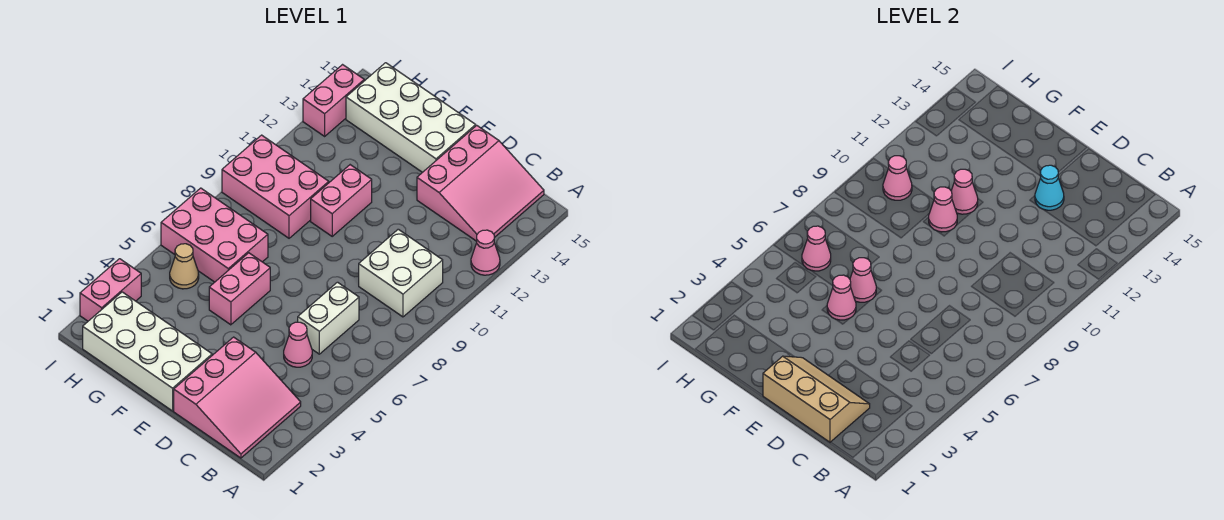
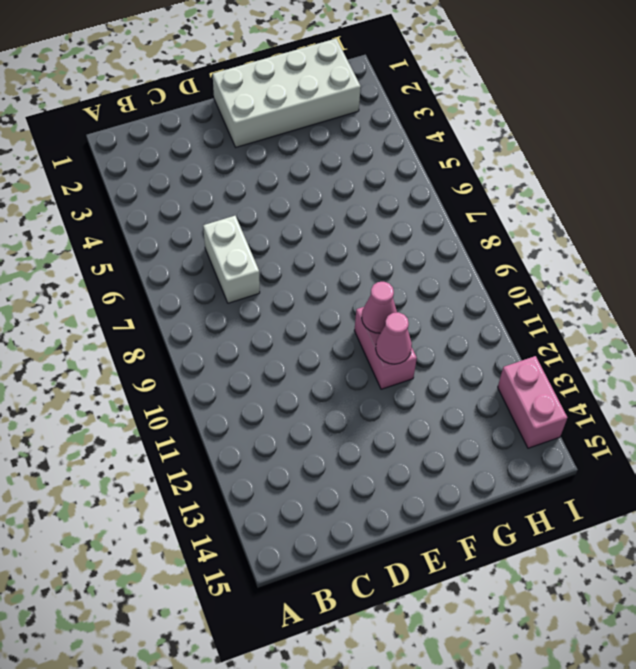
none -> pink cone A12 level 1
none -> pink slope B1:D3 level 1 top D
none -> white brick B9:C10 level 1

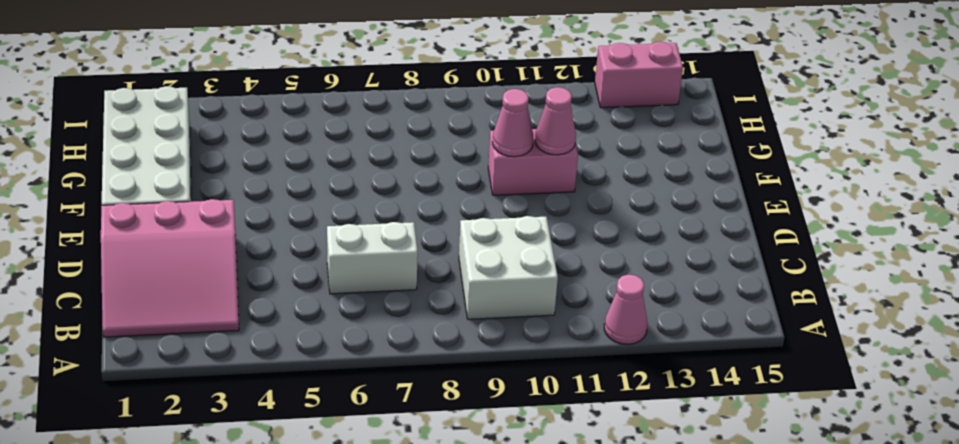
none -> pink slope B13:D15 level 1 top D
none -> pink cone C5 level 1
none -> white brick E14:H15 level 1

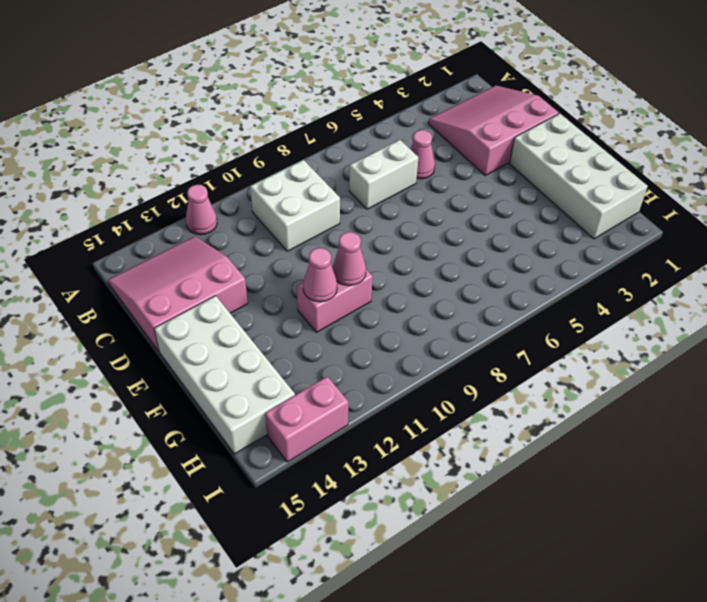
none -> pink brick F5:F6 level 1
none -> pink brick G6:I7 level 1
none -> pink brick G9:I10 level 1

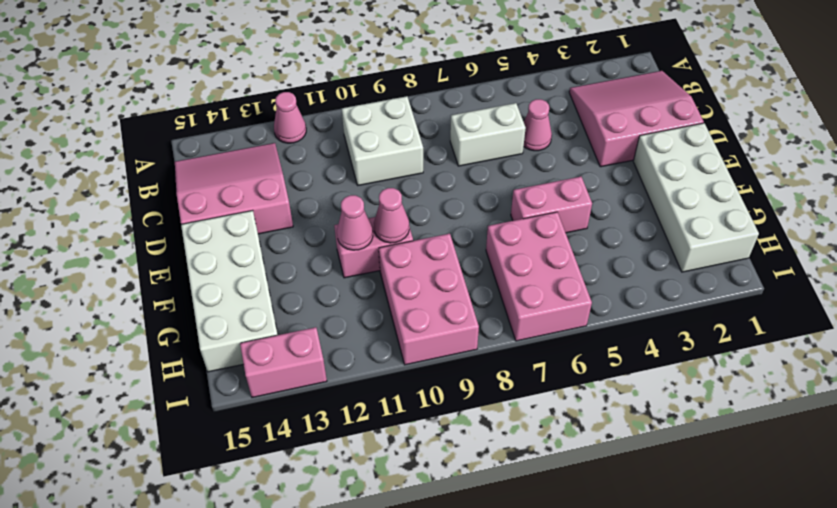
none -> tan cone H5 level 1
none -> pink brick I2:I3 level 1
none -> tan slope C1:E2 level 2 top 1

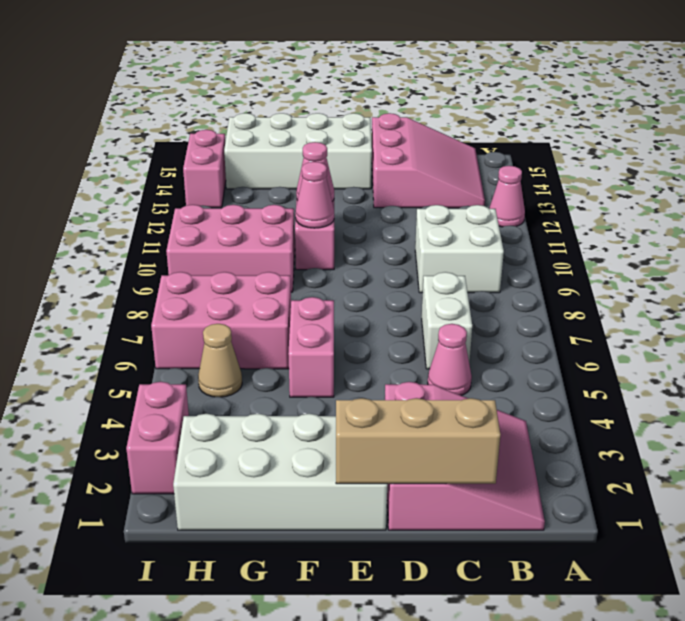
none -> cyan cone D13 level 2
none -> pink cone F5 level 2
none -> pink cone F6 level 2

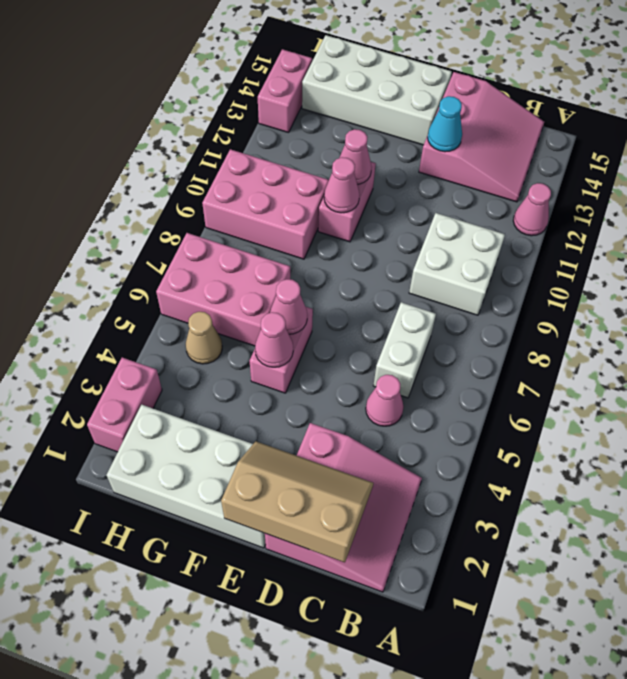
none -> pink cone H6 level 2
none -> pink cone H10 level 2

